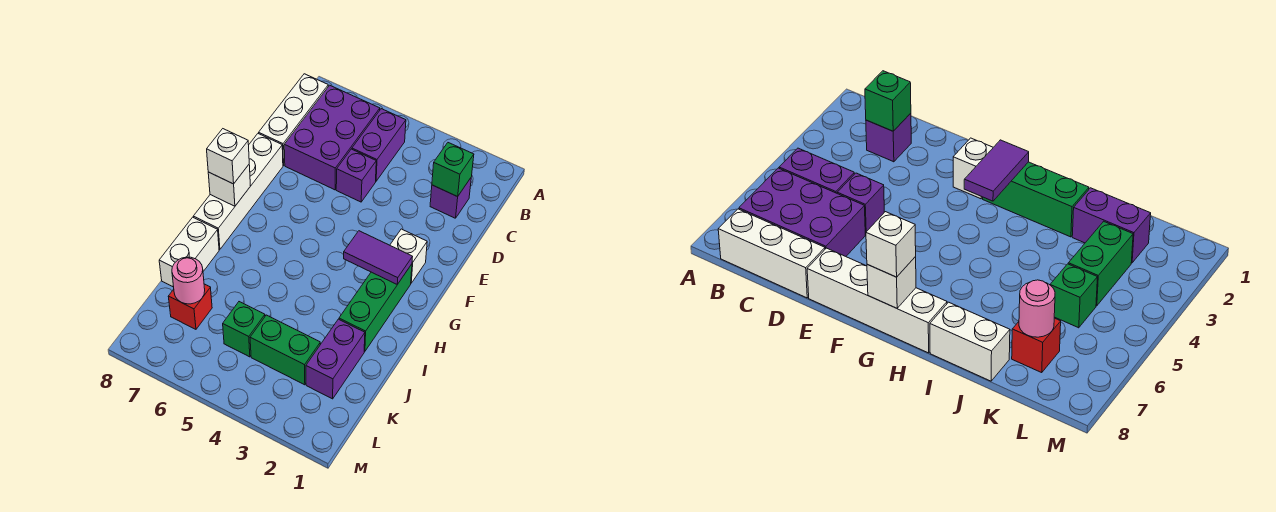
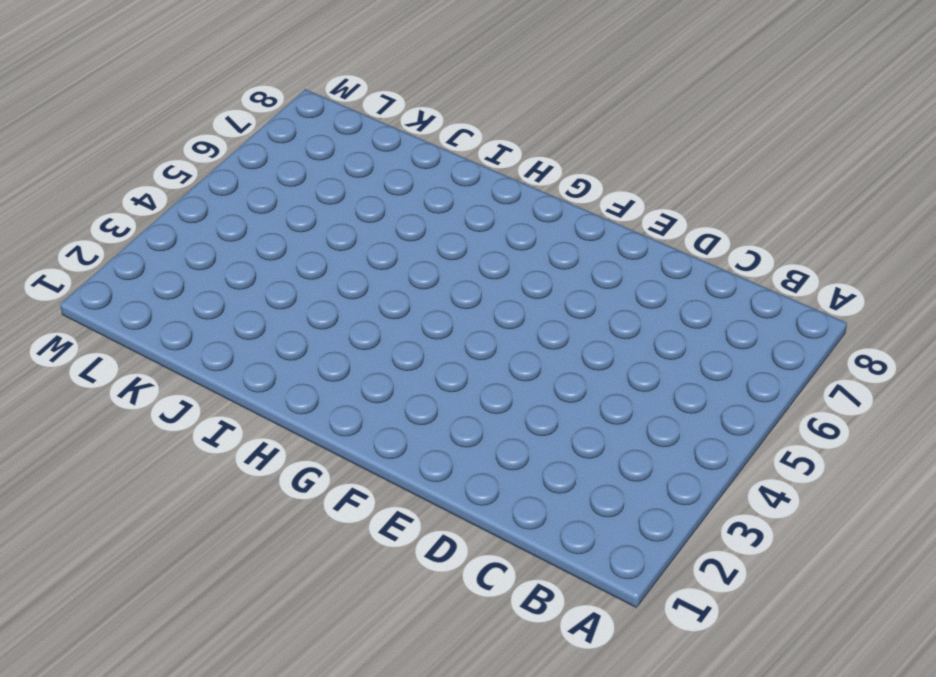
none -> purple brick B5:C5 level 1
none -> purple brick B6:D7 level 1
none -> white brick B8:D8 level 1

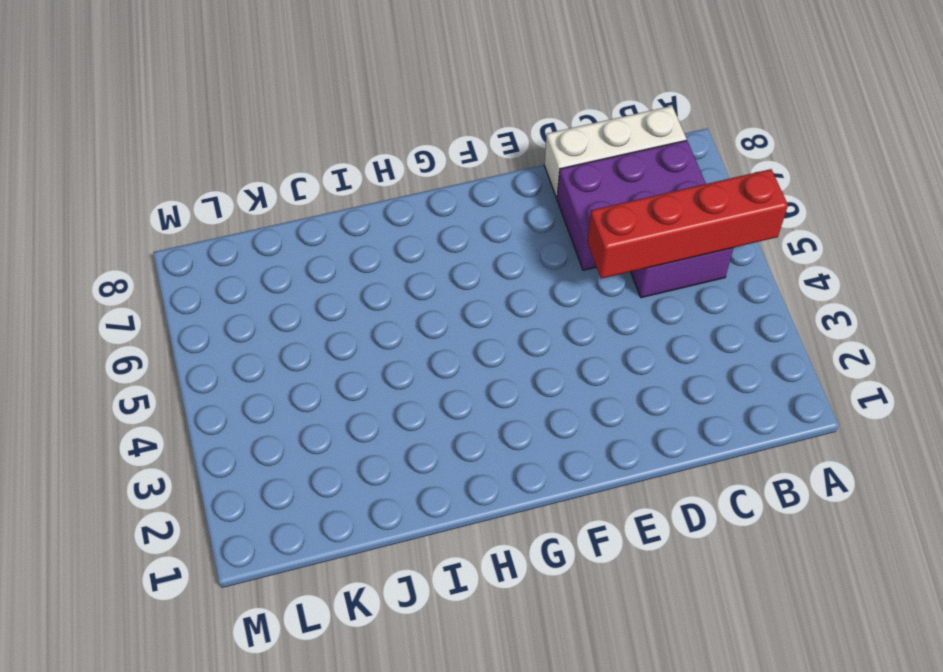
red brick A5:D5 level 2 -> none
none -> purple brick C2 level 1
none -> purple brick D5 level 1
none -> white brick E8:H8 level 1

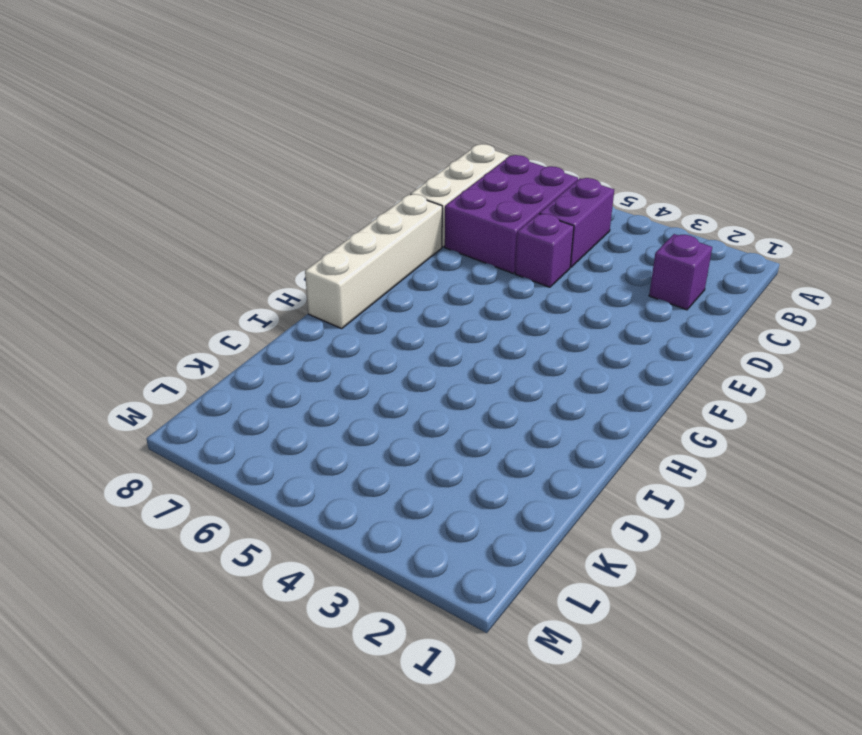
none -> white brick F2 level 1
none -> green brick G2:I2 level 1
none -> white brick I8:J8 level 1

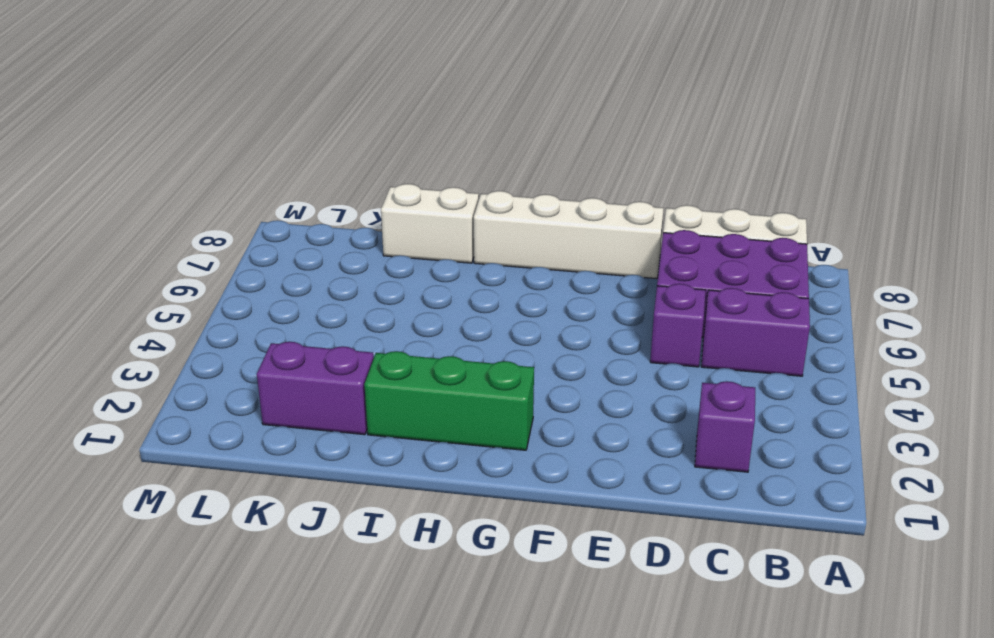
none -> white brick F2 level 1
none -> green brick K3:K4 level 1
none -> green brick K5 level 1

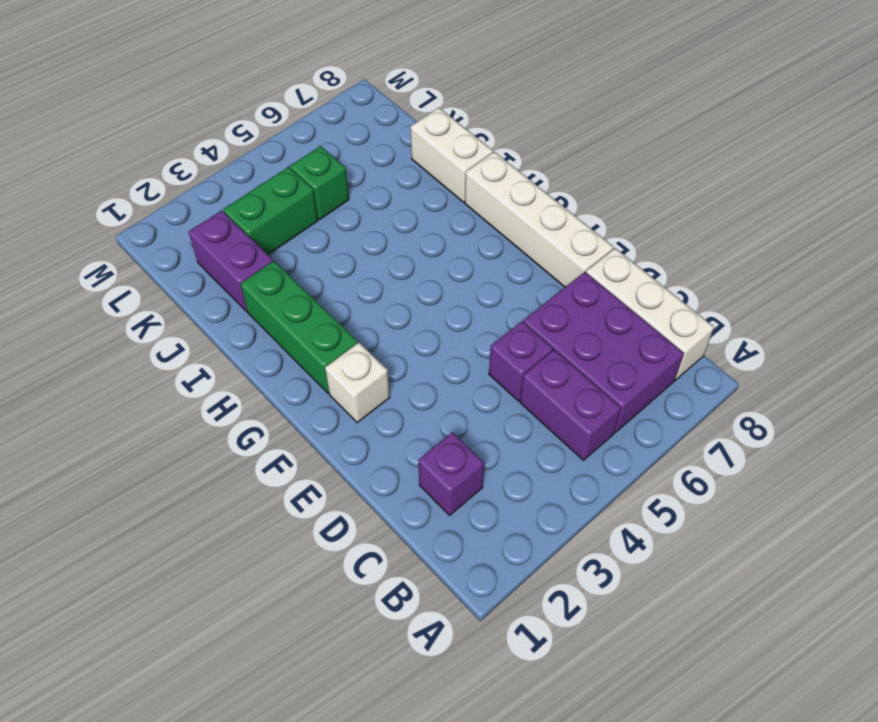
none -> red brick K7 level 1
none -> green brick C2 level 2
none -> purple tile G2:G3 level 2

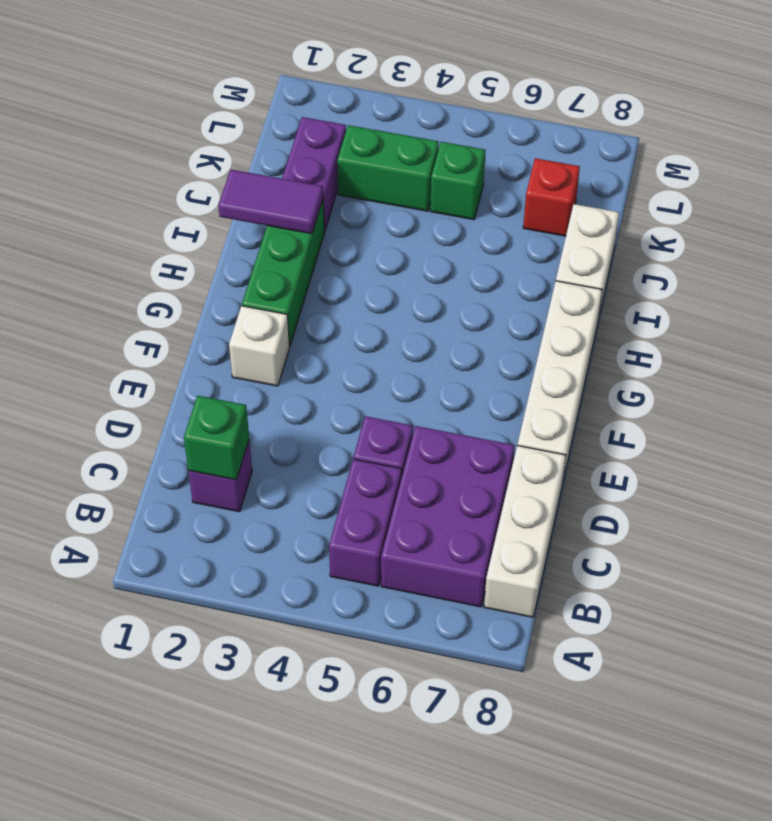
purple tile I1:I2 level 2 -> purple tile G2:G3 level 2
none -> white brick G8 level 2
none -> pink round brick K7 level 2
none -> white brick G8 level 3

